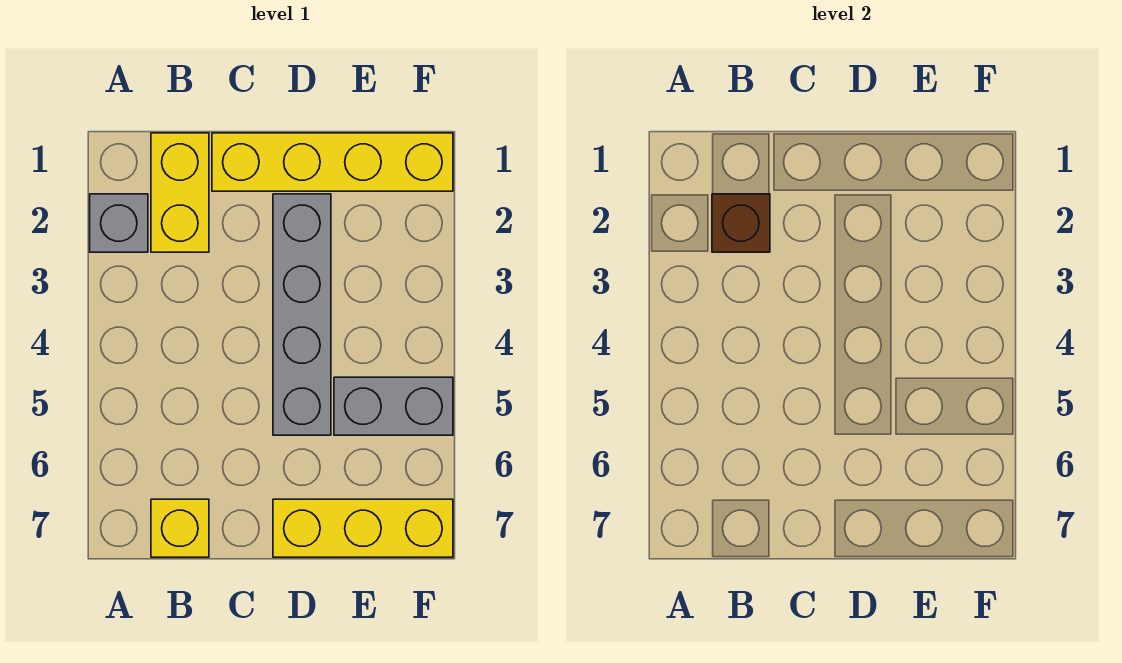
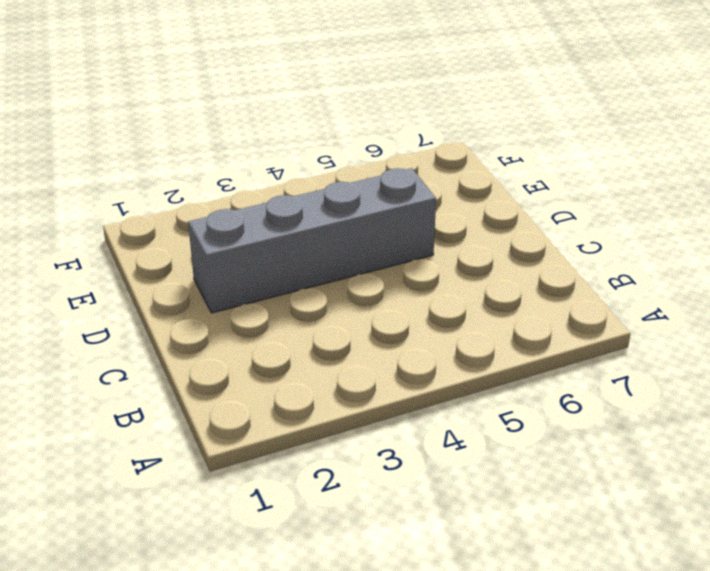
none -> grey brick A2 level 1
none -> yellow brick B1:B2 level 1

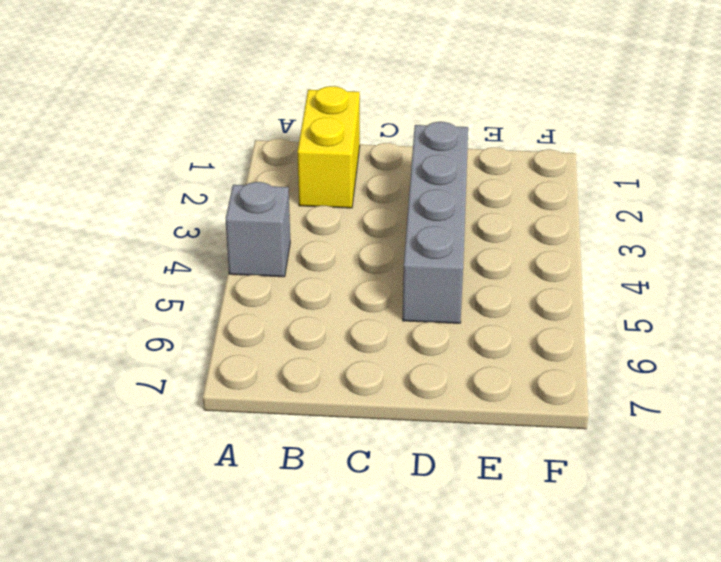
grey brick A4 level 1 -> grey brick A2 level 1
none -> yellow brick B7 level 1
none -> yellow brick C1:F1 level 1

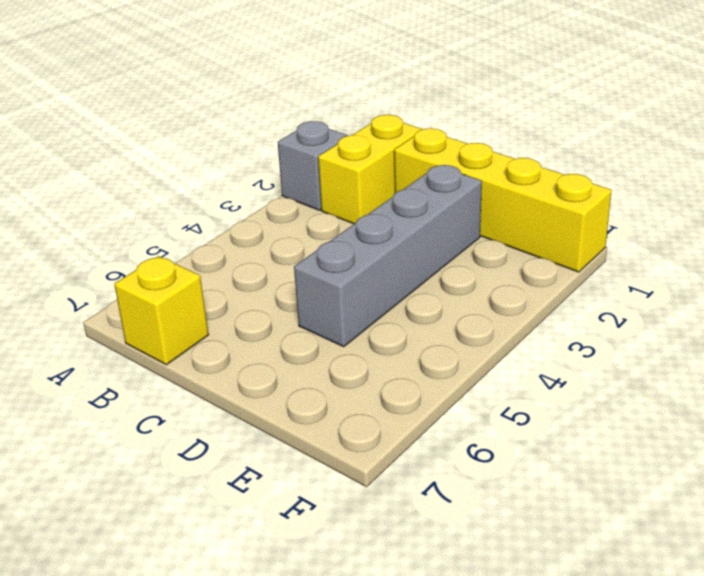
none -> yellow brick D7:F7 level 1
none -> grey brick E5:F5 level 1

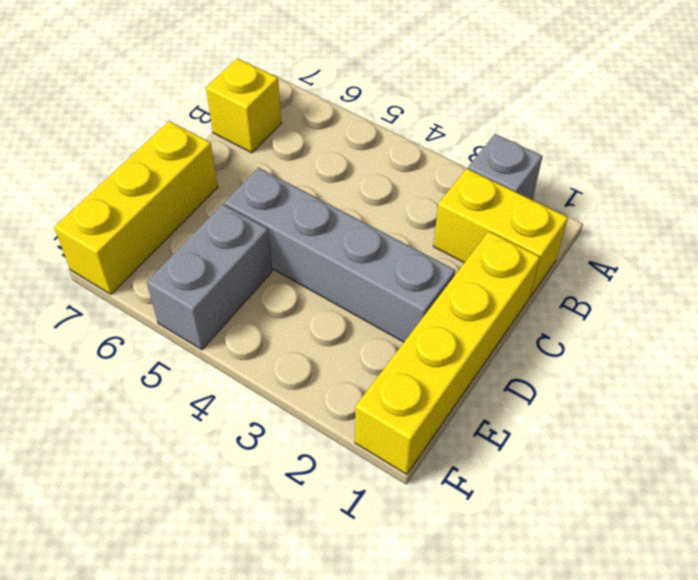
none -> brown brick B2 level 2

